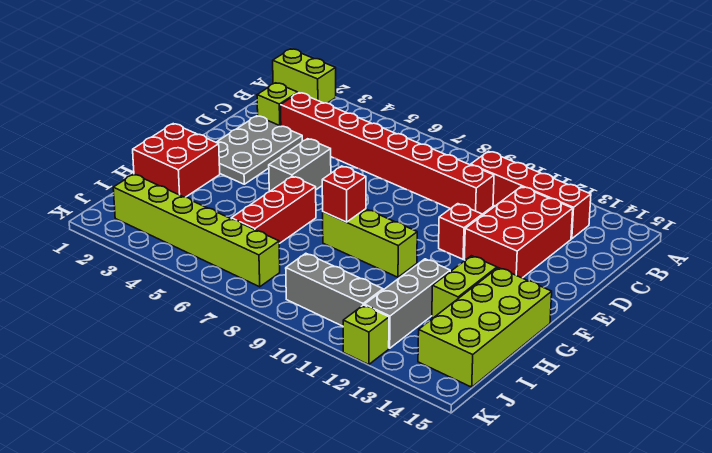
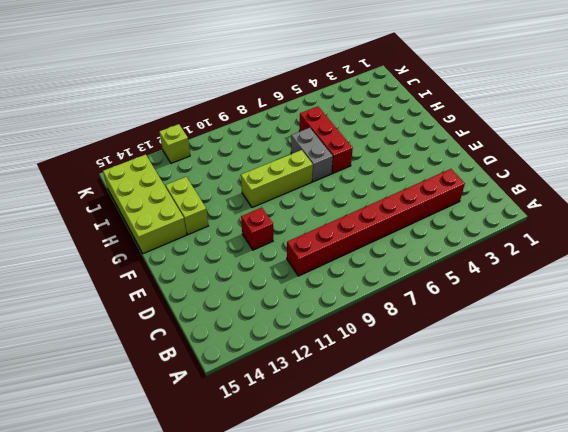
grey brick G7:H7 level 1 -> grey brick E5:F5 level 1
none -> lime brick A1:A2 level 1
none -> red brick B10:B13 level 1
none -> lime brick C2 level 1

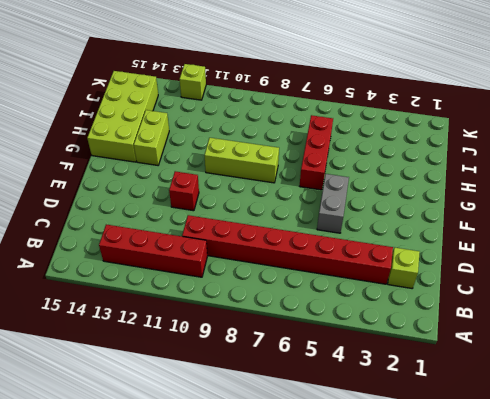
none -> lime brick A1:A2 level 1
none -> red brick C12:E13 level 1
none -> grey plate D2:F3 level 1

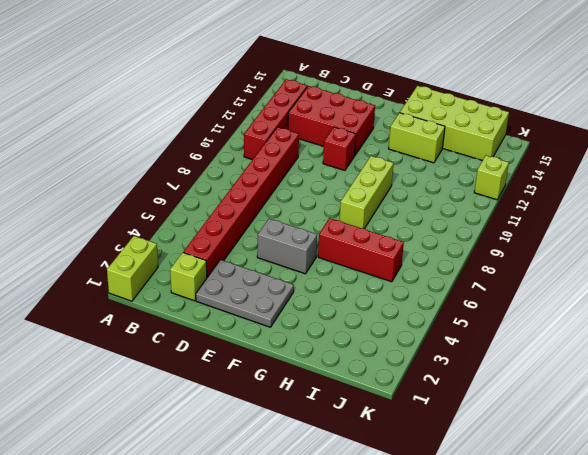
none -> red brick G1:H2 level 1
none -> grey brick H12:J12 level 1
none -> lime brick J2:J7 level 1

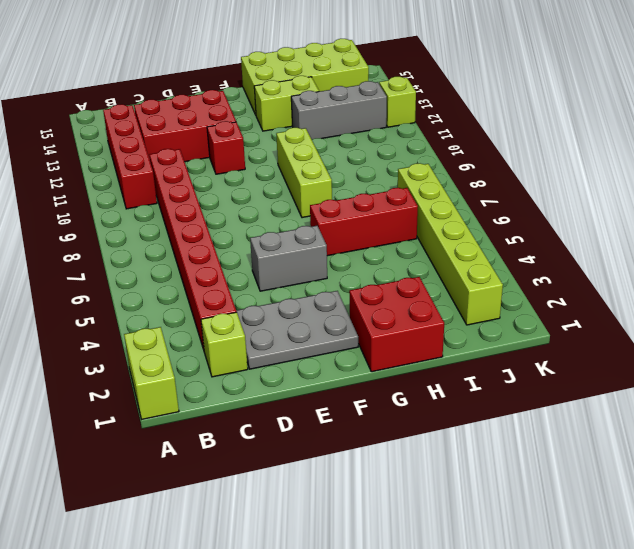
none -> grey brick J9:J11 level 1
none -> red brick G8 level 2

